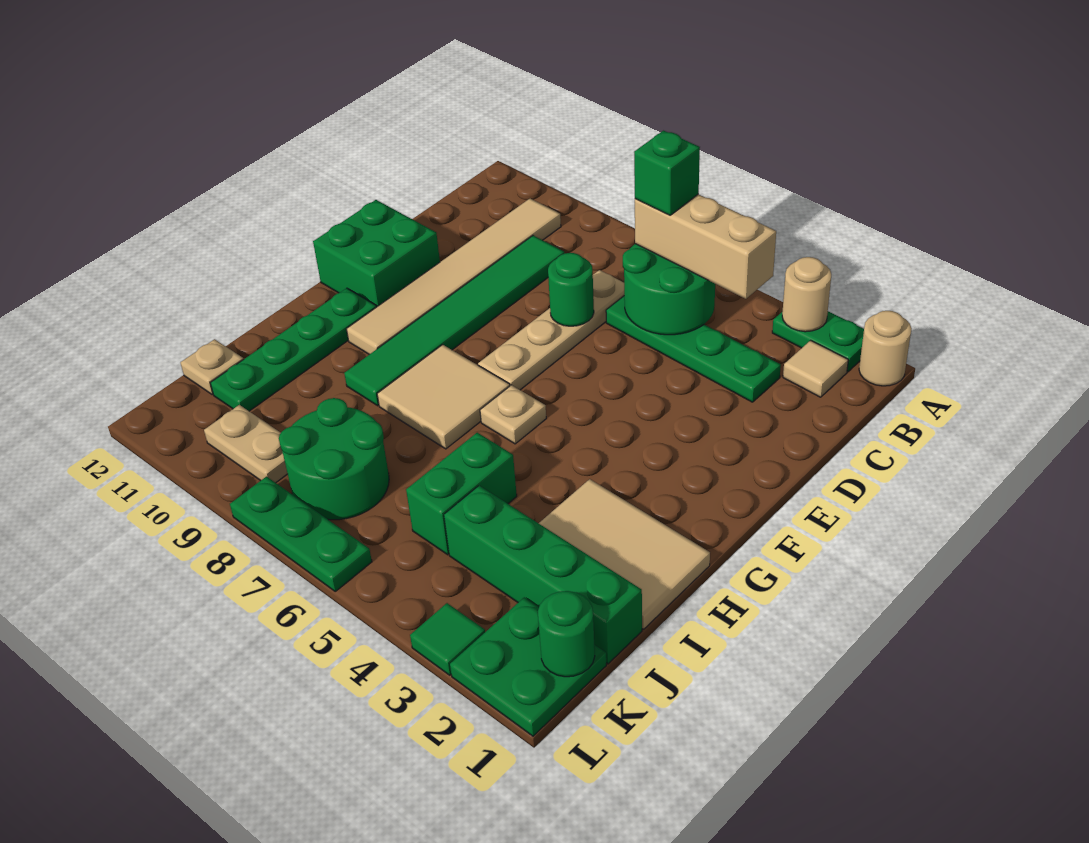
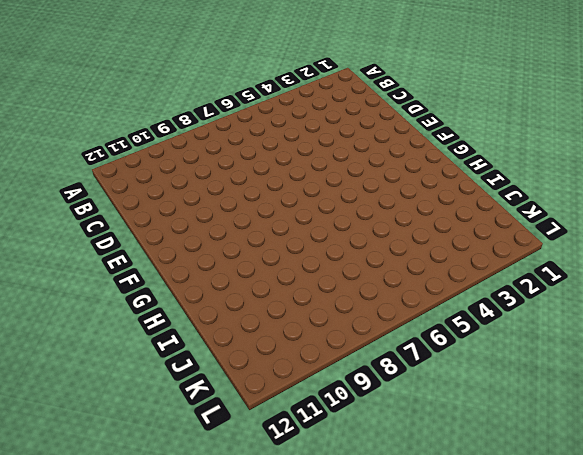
none -> tan round brick A1 level 1
none -> green plate A2:A3 level 1
none -> tan tile B2 level 1

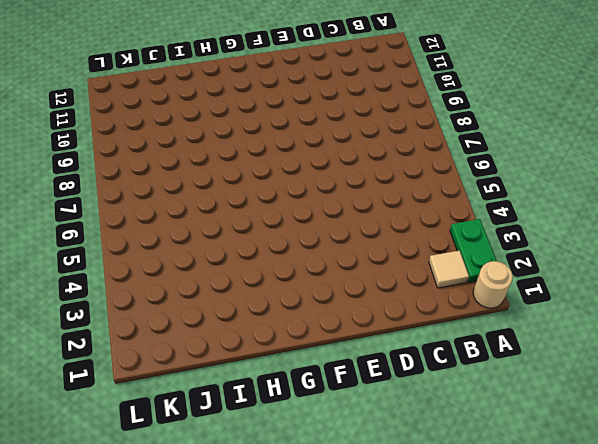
none -> tan tile B10:G10 level 1
none -> green plate C3:C6 level 1
none -> tan plate C7:F7 level 1

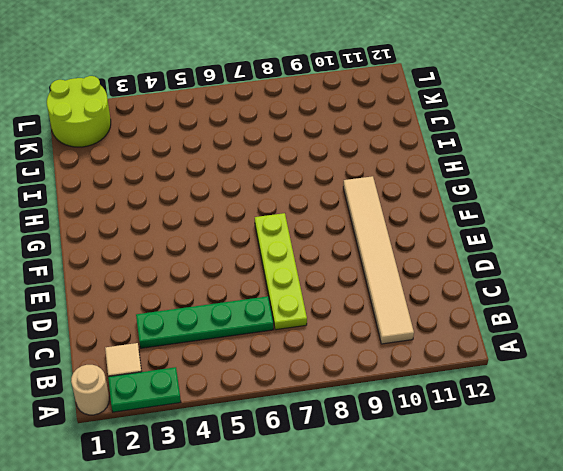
lime plate C7:F7 level 1 -> tan plate C7:F7 level 1
lime round brick K1:L2 level 1 -> green plate K1:L2 level 1
none -> green tile C9:H9 level 1
none -> green brick E11:F12 level 1
none -> tan plate G6 level 1

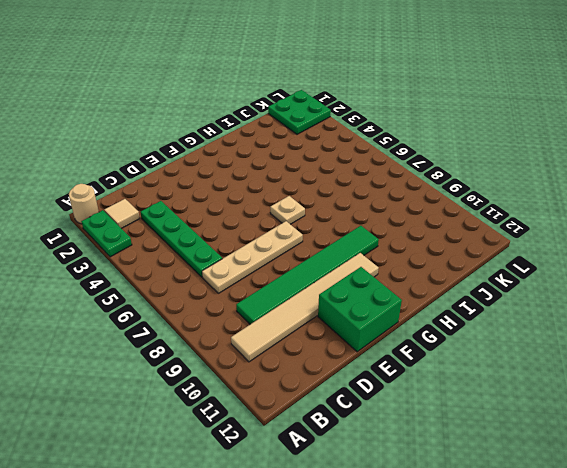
none -> tan tile G7:H8 level 1
none -> green plate G11:J11 level 1
none -> tan tile H1:I3 level 1

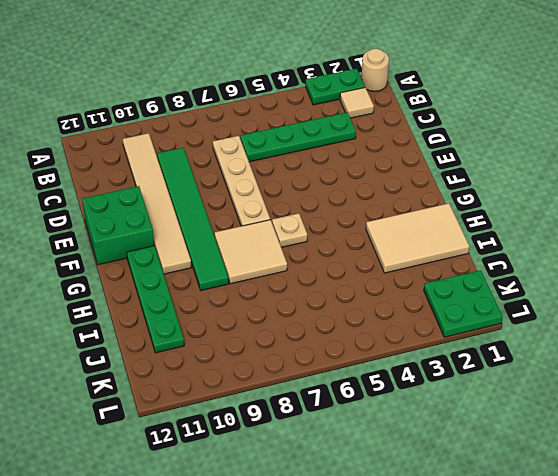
none -> green brick I5:J5 level 1
none -> green brick J1:J4 level 1
none -> green round brick J7:K8 level 1

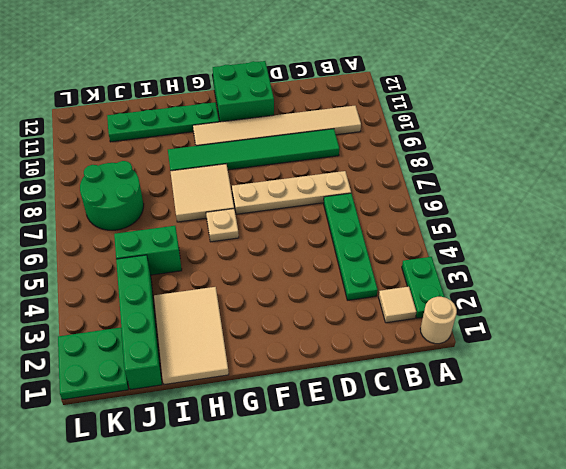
none -> tan plate J12 level 1
none -> tan plate K9:K10 level 1
none -> green tile L3 level 1

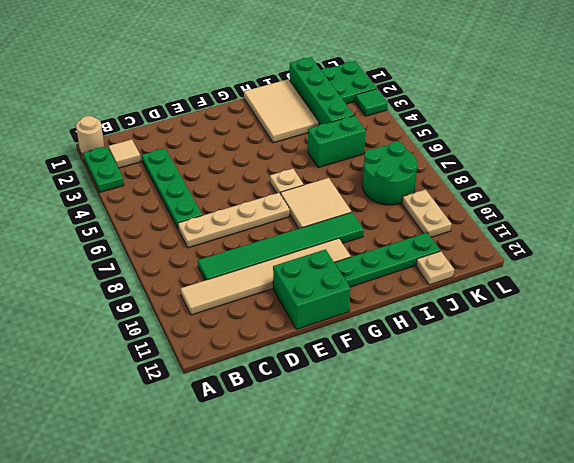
none -> green plate L6:L8 level 1
none -> tan round brick A3 level 2
none -> green round brick B5:C6 level 2

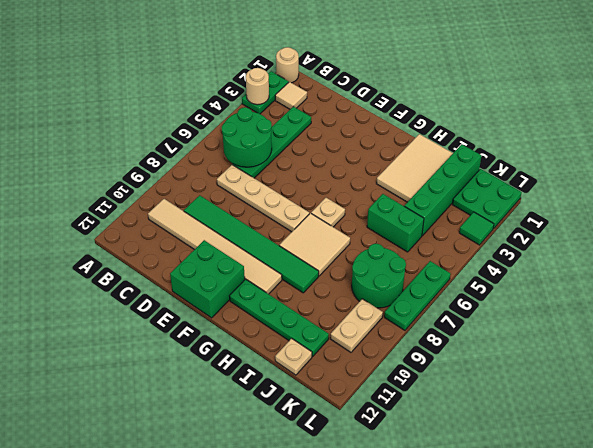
none -> green round brick D7 level 2
none -> green round brick K1 level 2
none -> tan brick B4:B6 level 3

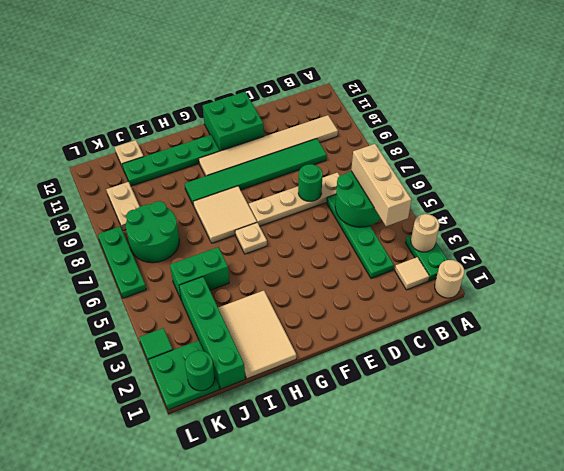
none -> green brick B6 level 4

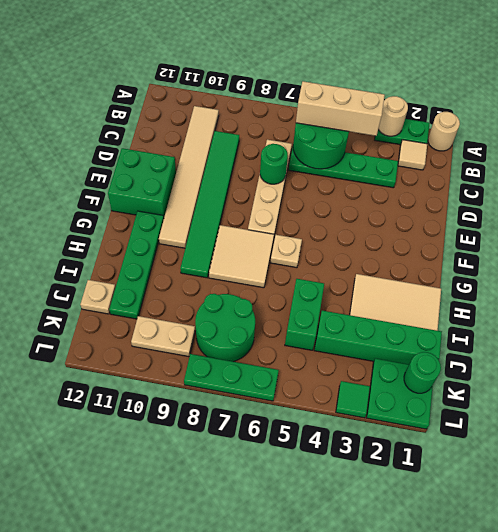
none -> green brick B6 level 4

